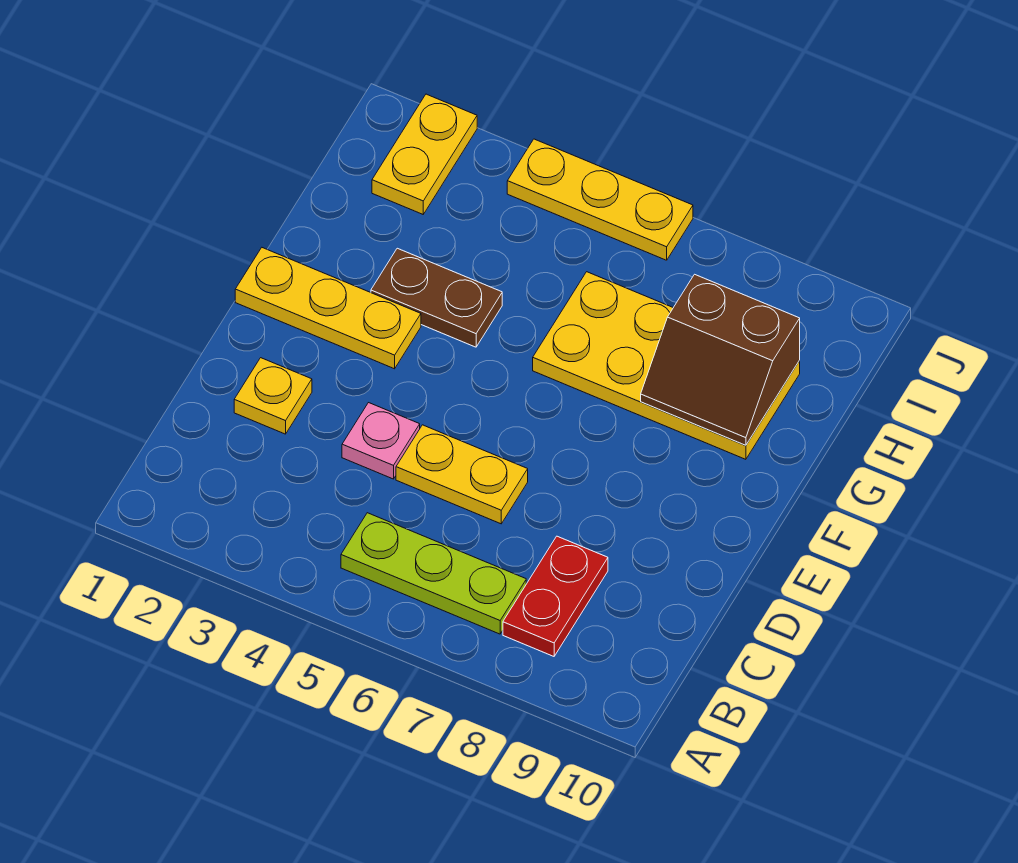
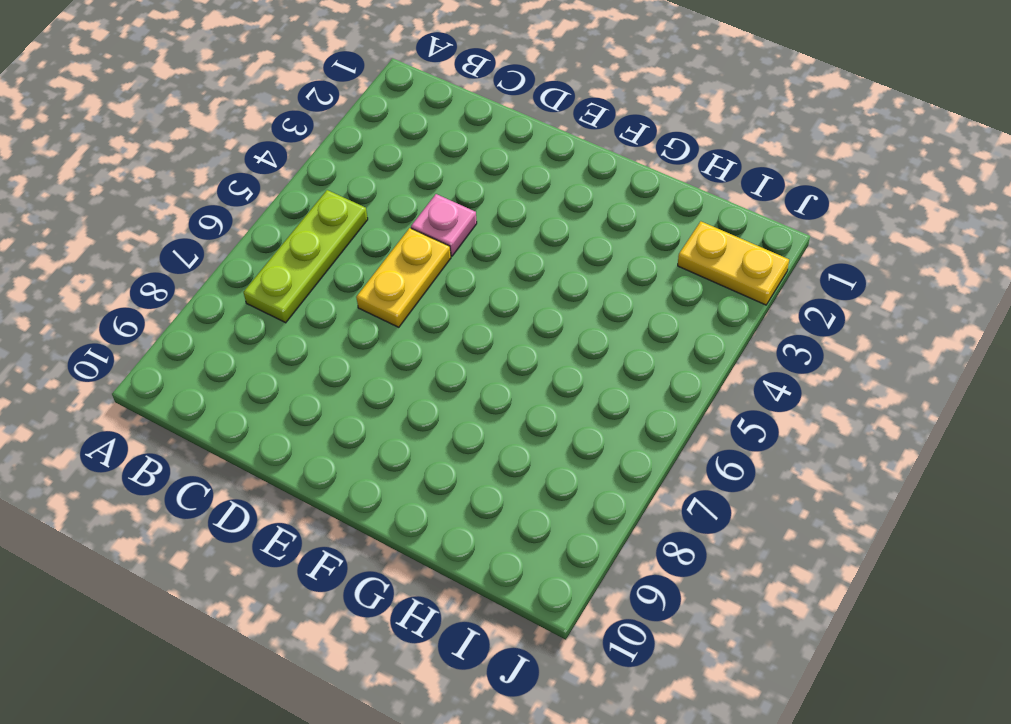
none -> red plate B8:C8 level 1
none -> yellow plate D2 level 1

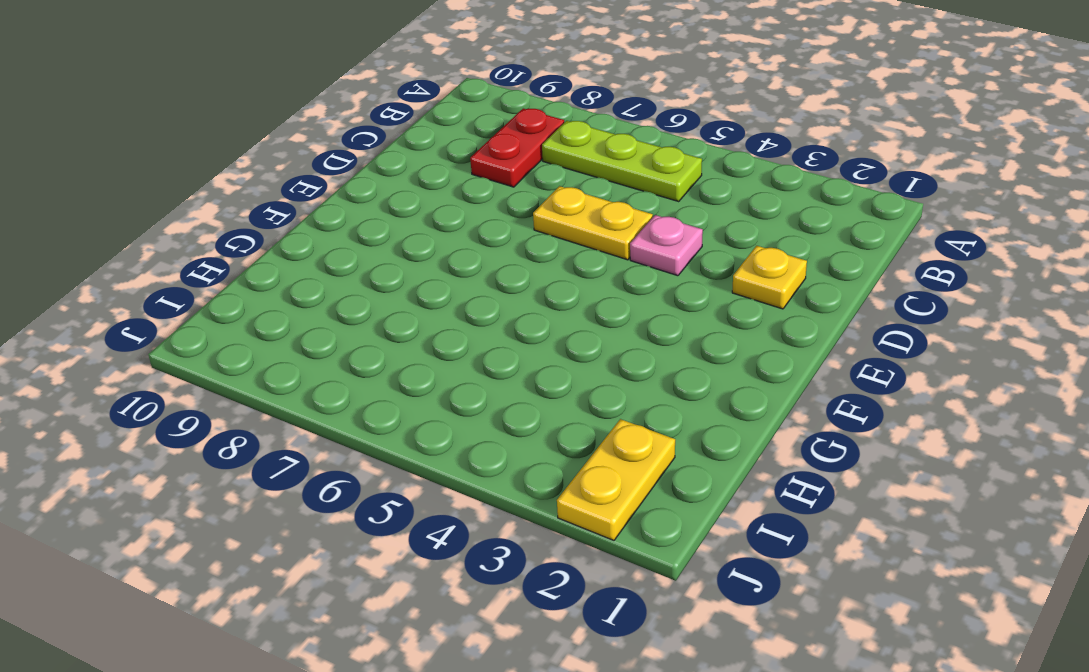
none -> yellow plate F1:F3 level 1
none -> brown plate G3:G4 level 1

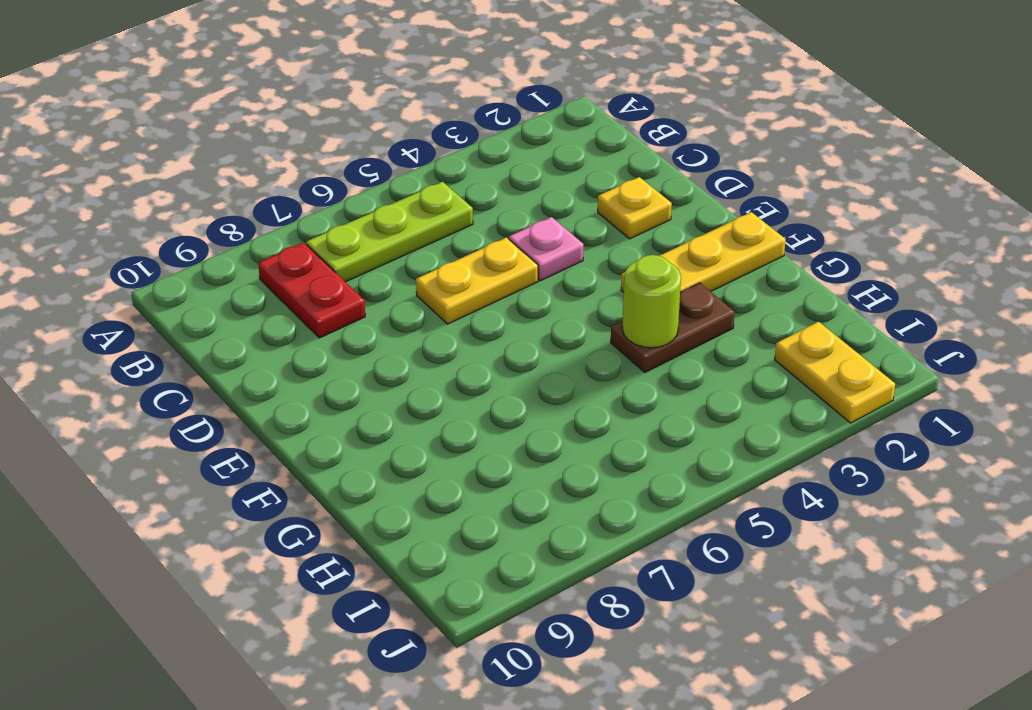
lime round brick G4 level 2 -> none
none -> yellow plate G6:H9 level 1
none -> yellow plate J4:J6 level 1

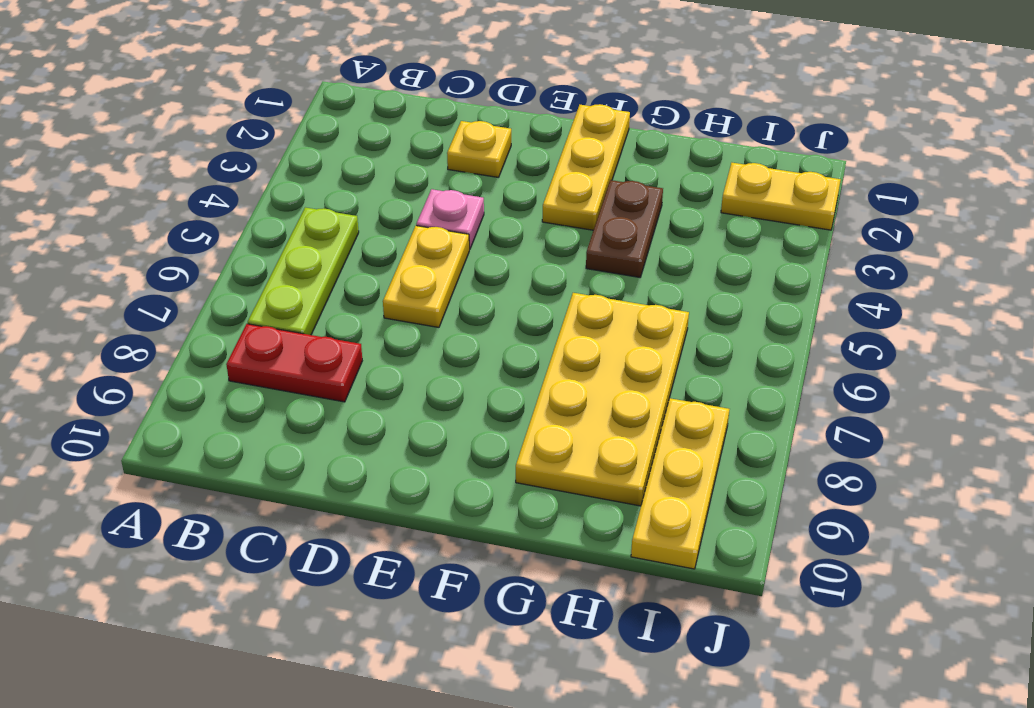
yellow plate I8:I10 level 1 -> yellow plate J4:J6 level 1
none -> brown slope G8:H9 level 2 top H

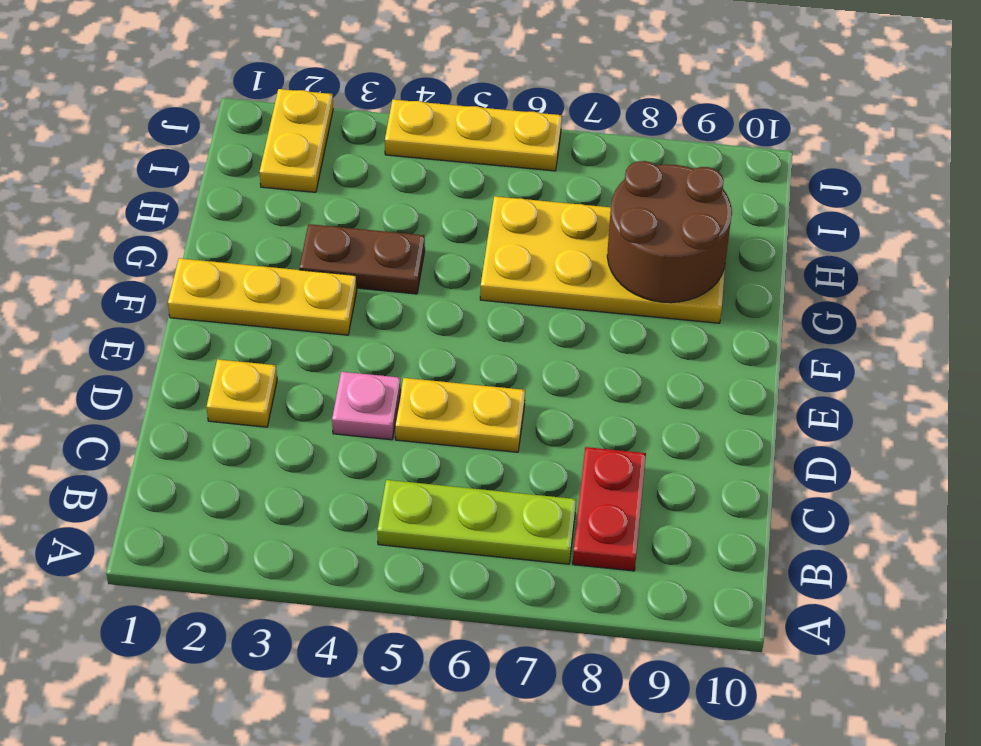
brown round brick G8:H9 level 2 -> brown slope G8:H9 level 2 top H

